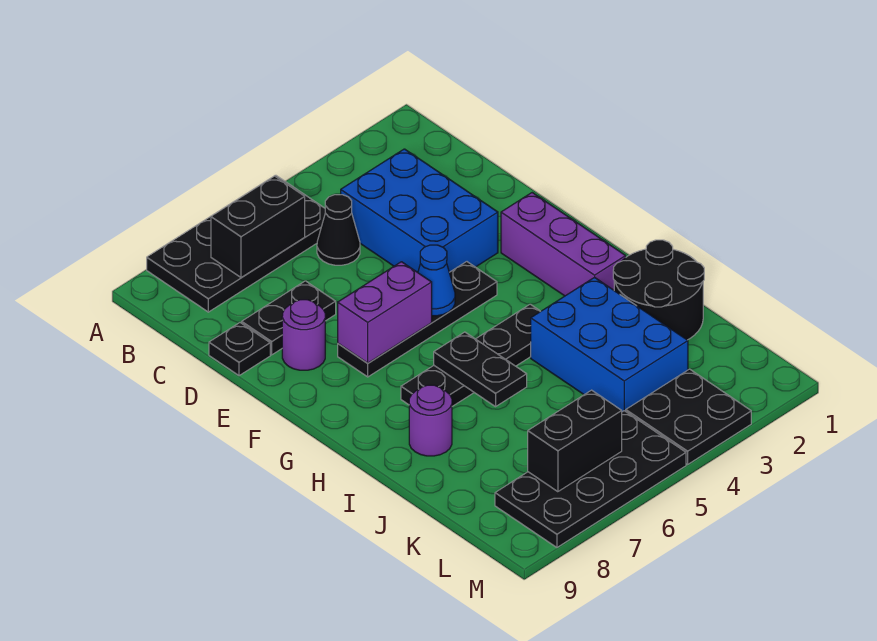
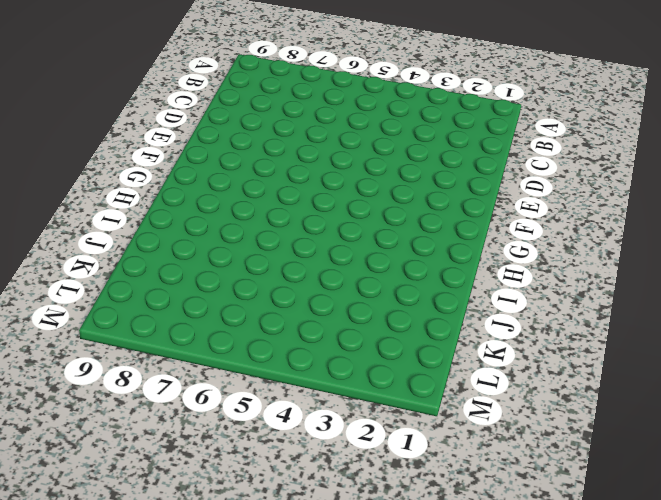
none -> black plate A5:B8 level 1
none -> blue brick C3:E4 level 1
none -> black cone C5 level 1

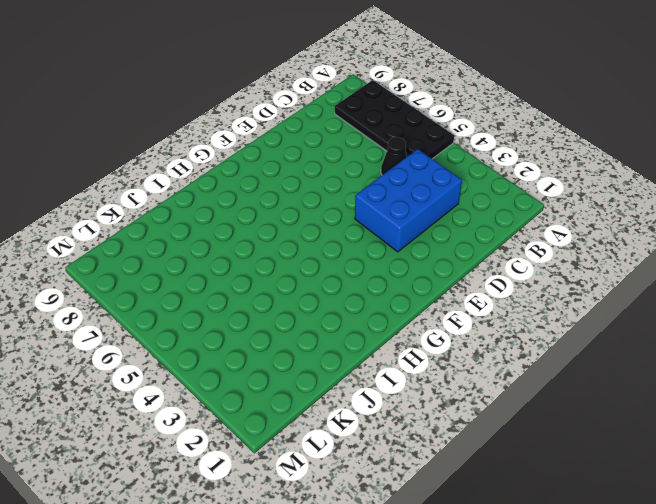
none -> black plate D7:D8 level 1
none -> black plate D9 level 1
none -> purple round brick E8 level 1

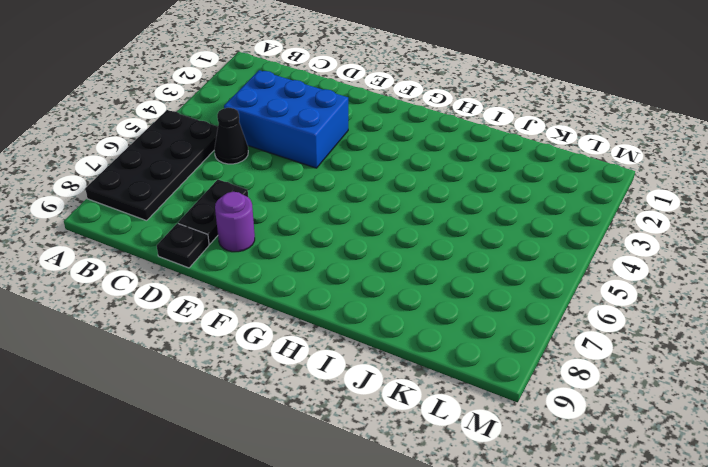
none -> purple brick F2:H2 level 1
none -> black plate F4:F7 level 1
none -> black plate H4:H7 level 1

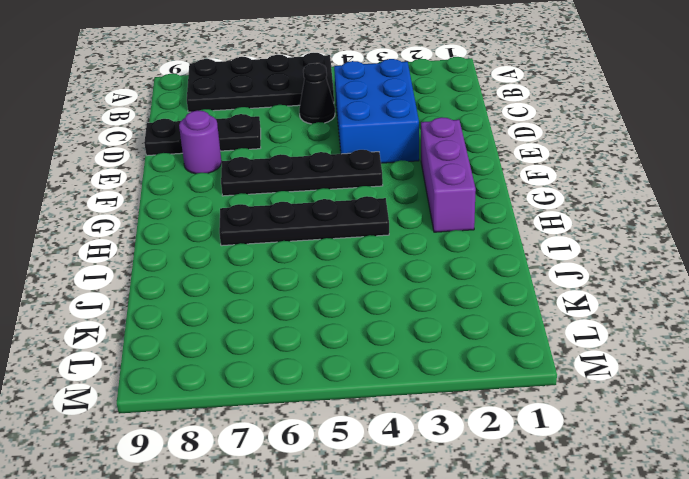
none -> black round brick I1:J2 level 1
none -> blue brick I3:K4 level 1
none -> purple round brick I8 level 1

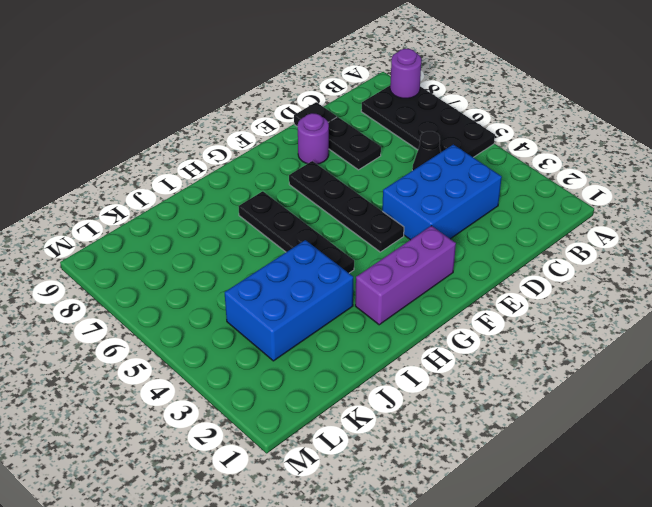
purple round brick A8 level 2 -> purple round brick I8 level 1
none -> black round brick I1:J2 level 1
none -> black plate L3:M4 level 1
none -> black plate L5:M8 level 1

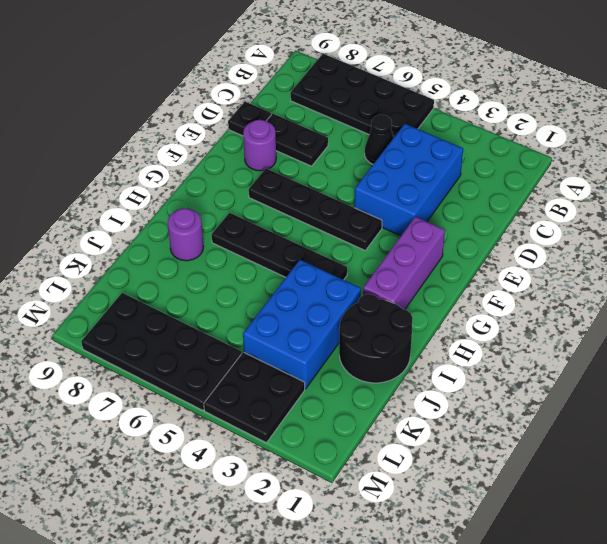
none -> black brick B6:B7 level 2
none -> blue cone F5 level 2
none -> purple brick F6:F7 level 2

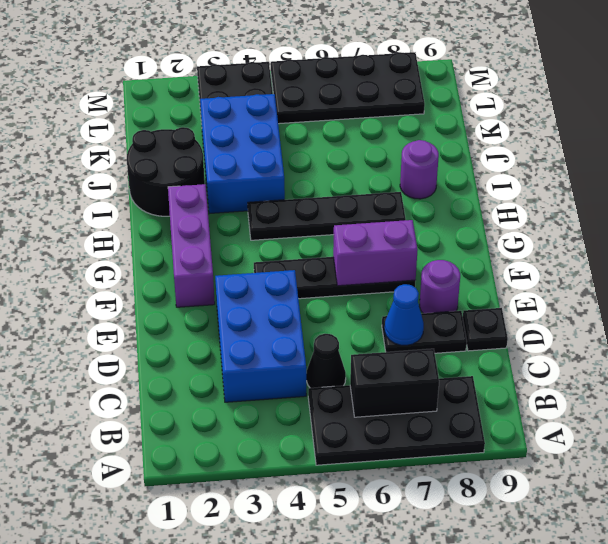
blue cone D7 level 2 -> blue cone F5 level 2
none -> black plate H6:I6 level 2
none -> black brick L6:L7 level 2

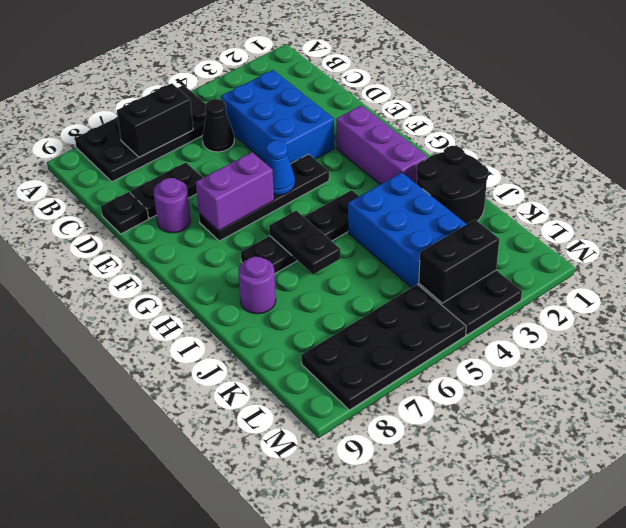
black brick L3:L4 level 2 -> black brick L6:L7 level 2

